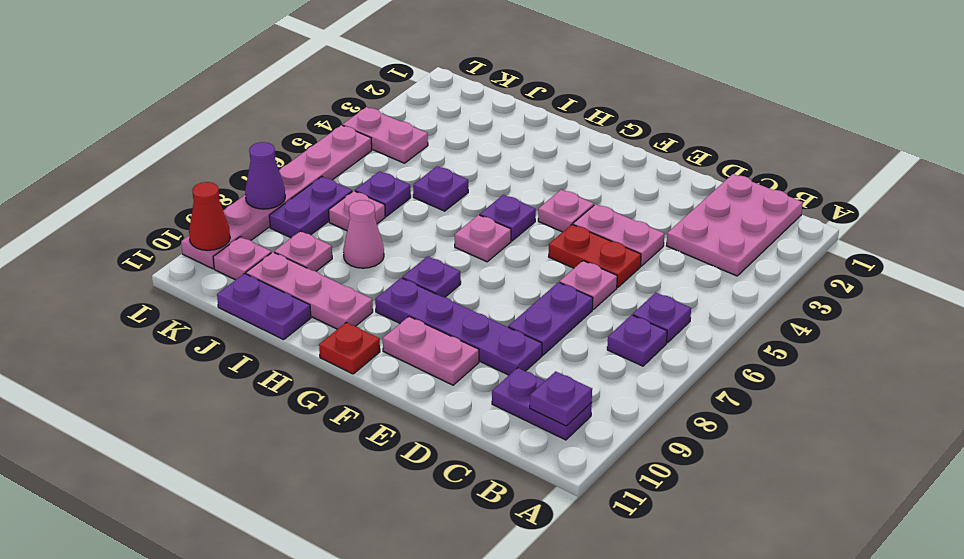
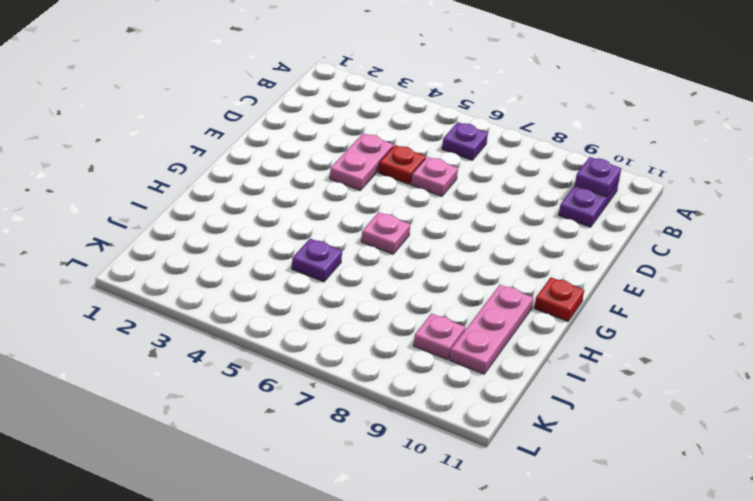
red plate D5 level 1 -> red plate D5:E5 level 1
none -> pink plate B1:C3 level 1
none -> purple plate B7 level 1
none -> purple plate D7:D8 level 1

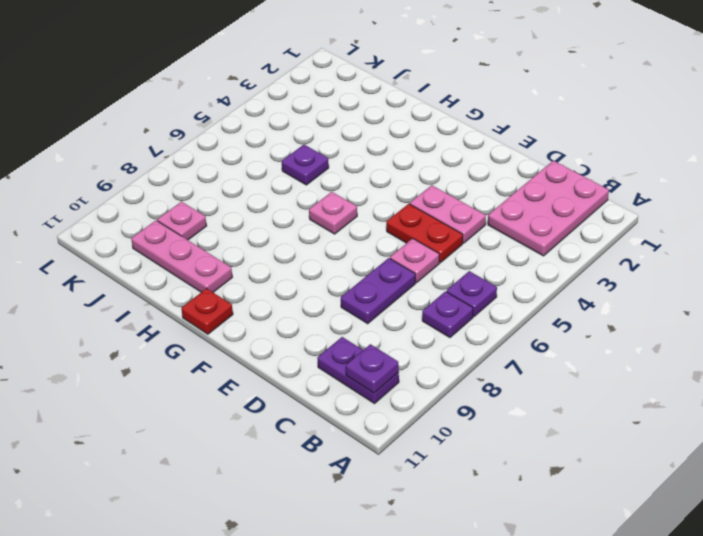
none -> purple plate D9:G9 level 1
none -> pink plate E10:F10 level 1
none -> pink plate F4 level 1

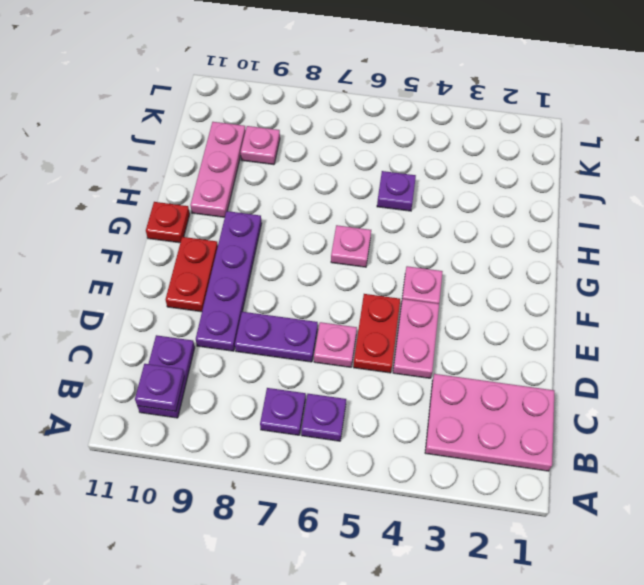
red plate E10:F10 level 1 -> pink plate E10:F10 level 1
none -> purple plate G5 level 1
none -> purple plate G8 level 1
none -> pink cone I8 level 1

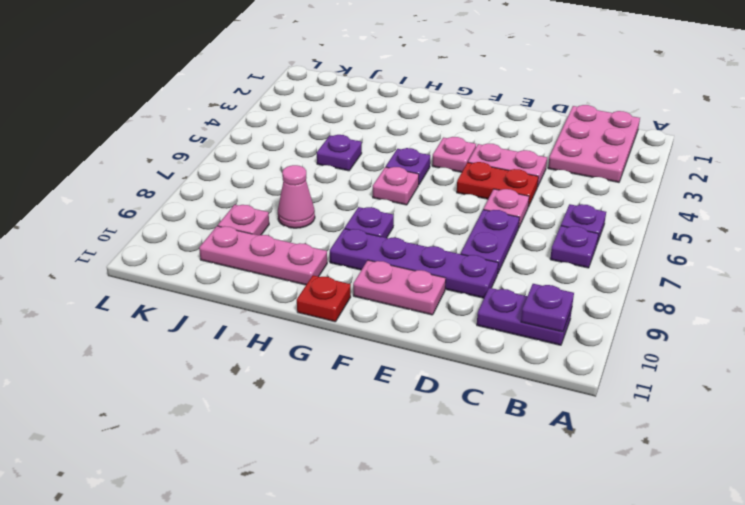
none -> purple plate I11:J11 level 1
none -> purple plate J6 level 1
none -> pink plate J7 level 1

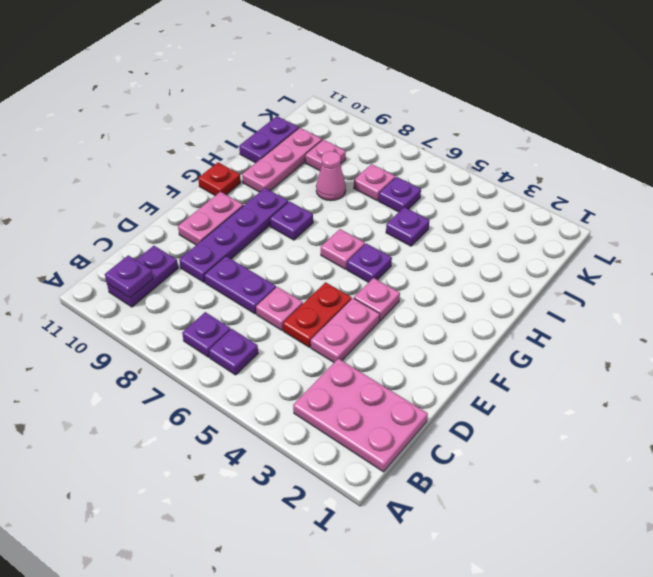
none -> pink plate K4:L4 level 1
none -> purple plate K7:K8 level 1
none -> pink plate K10 level 1

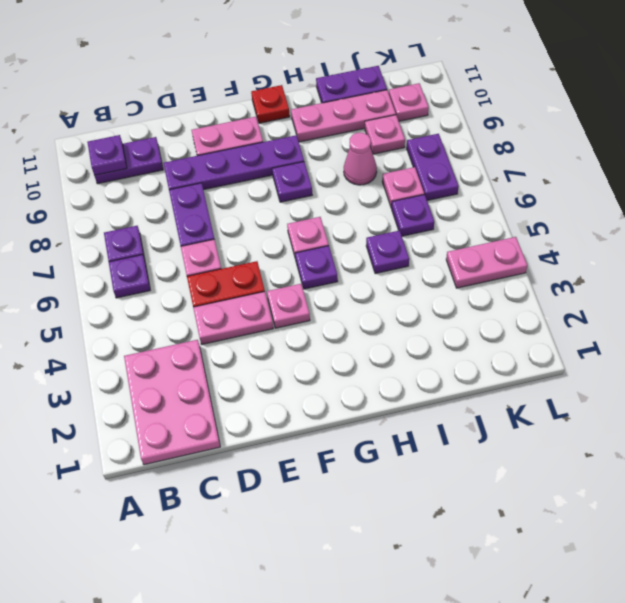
none -> pink plate L5:L10 level 1
none -> purple cone L8 level 2
none -> red cone L10 level 2

